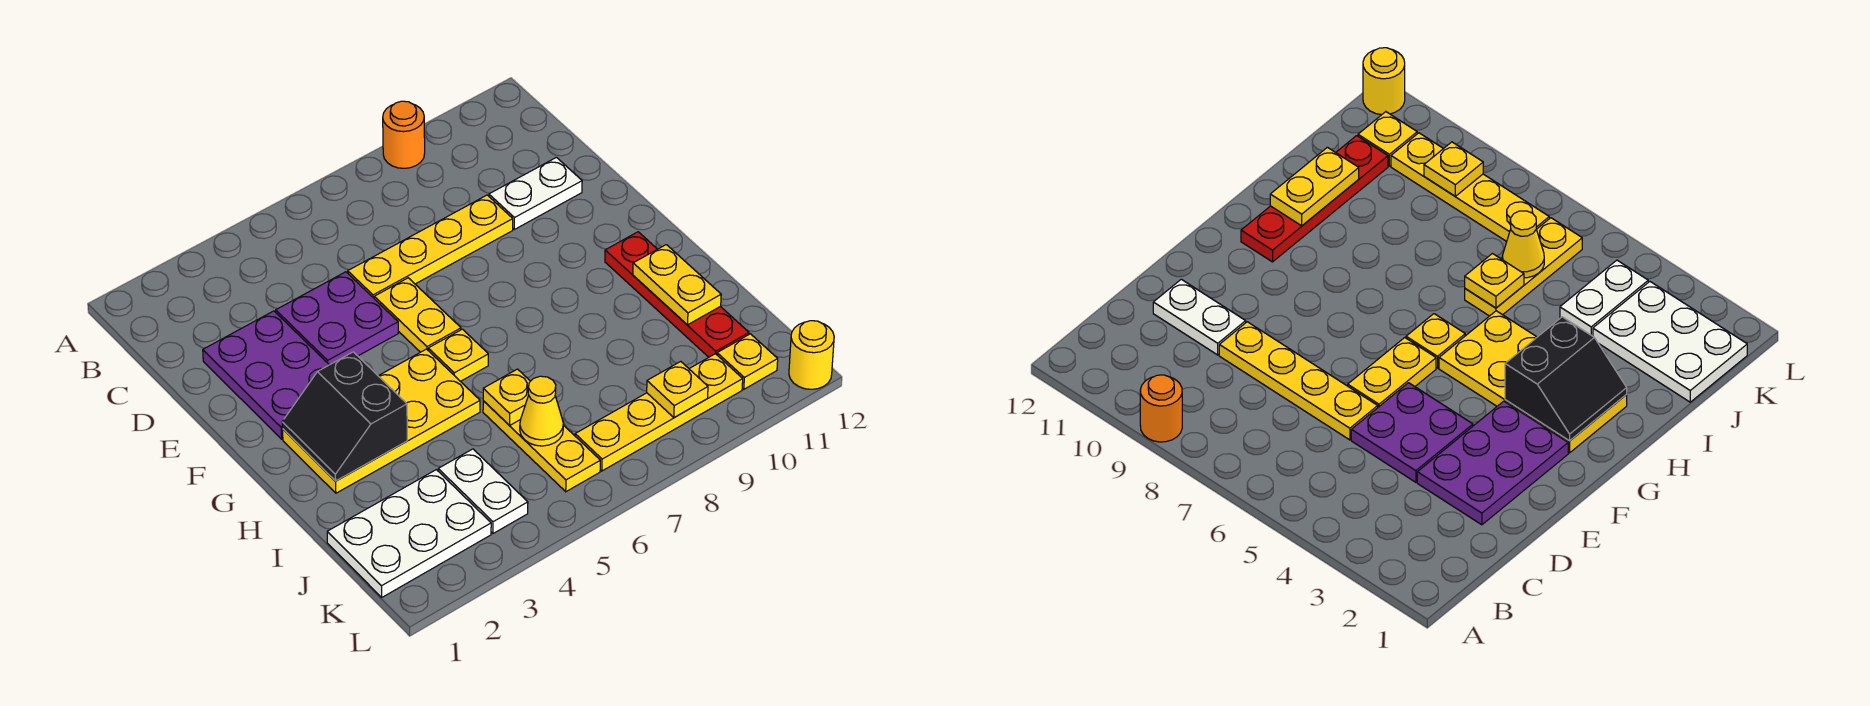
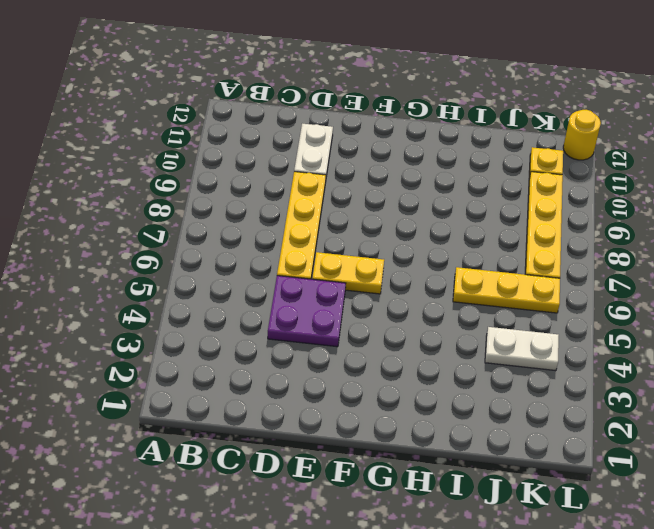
none -> orange round brick A9 level 1
none -> purple plate D2:F3 level 1
none -> yellow plate G2:H5 level 1

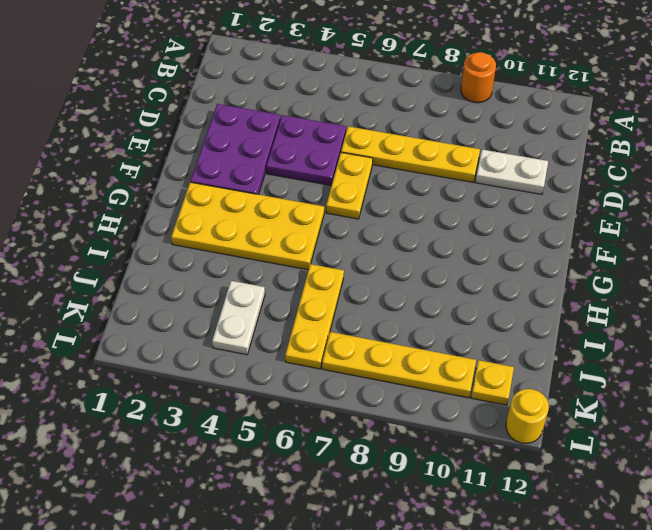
none -> yellow plate G6 level 1
none -> red plate G11:J11 level 1
none -> white plate J1:K3 level 1

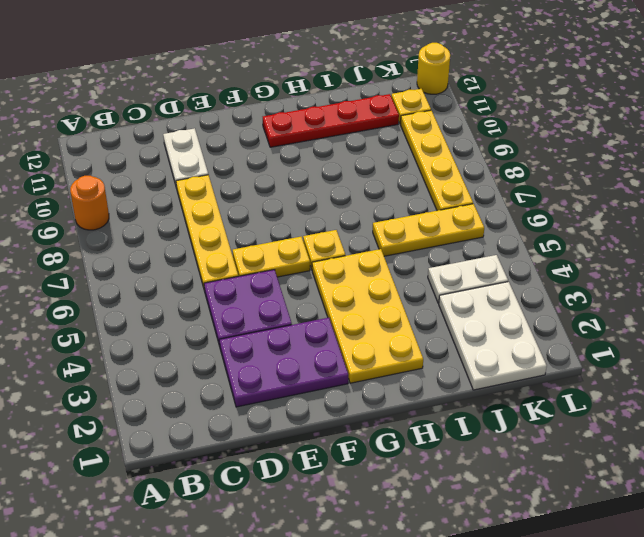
none -> black slope G2:H3 level 2 top 3
none -> yellow plate H11:I11 level 2
none -> yellow plate I6 level 2

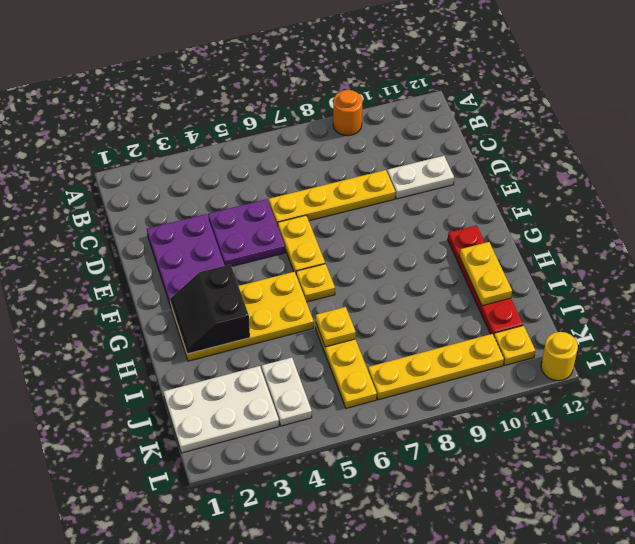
none -> yellow cone J6 level 2
none -> yellow plate K9 level 2

